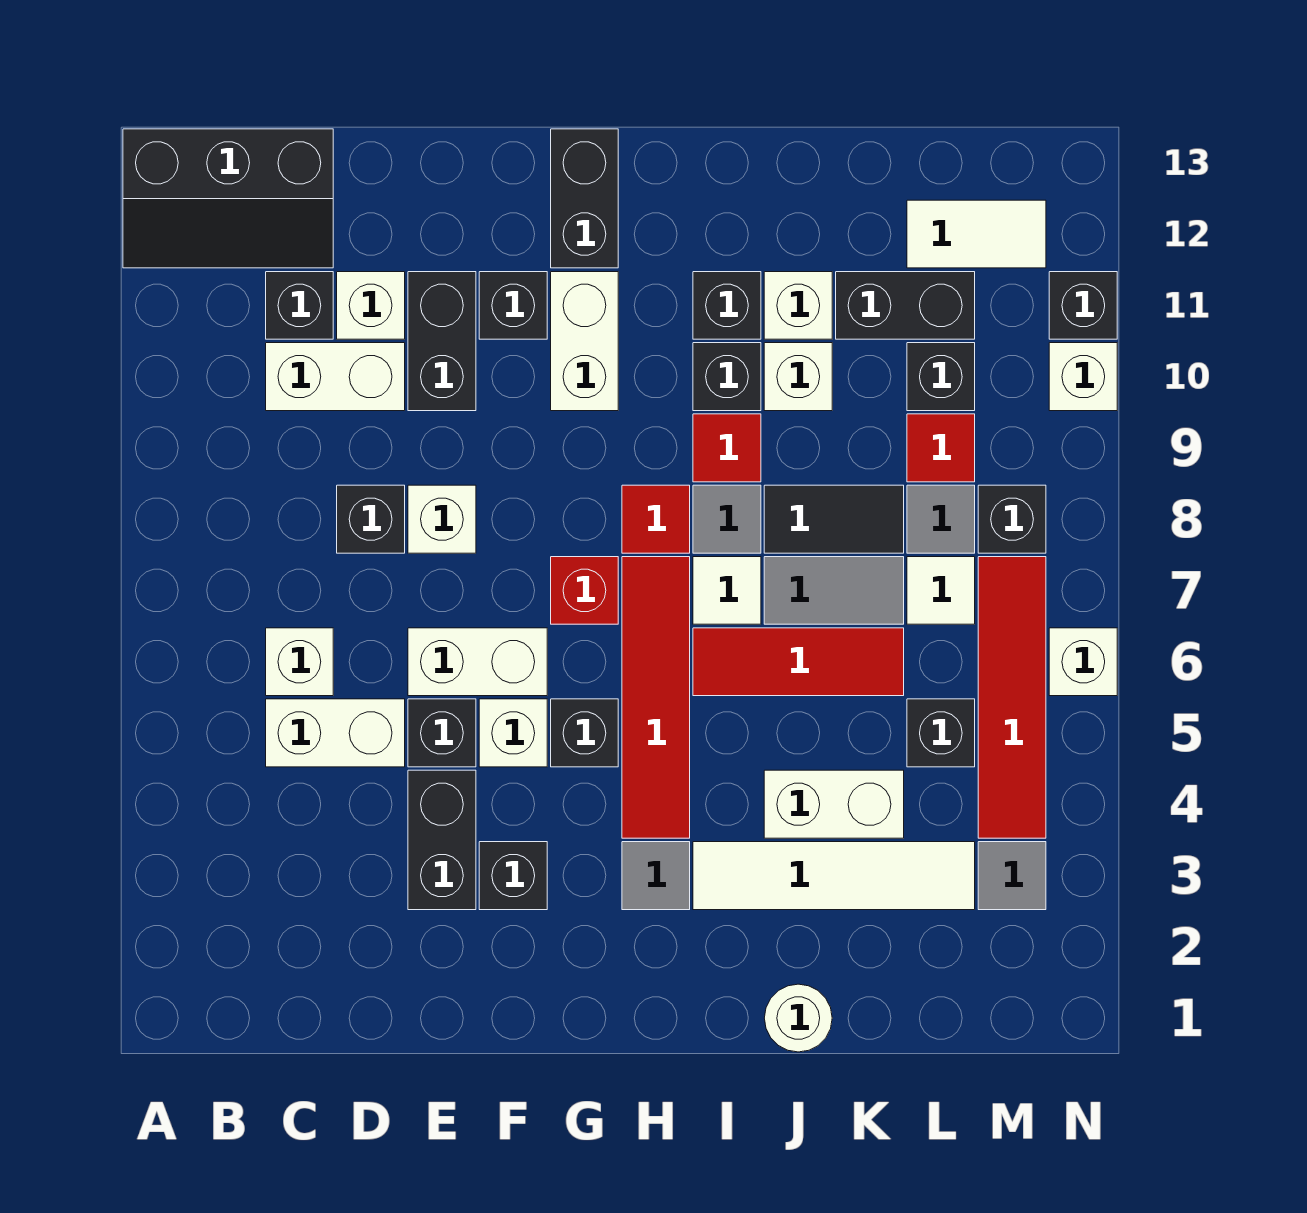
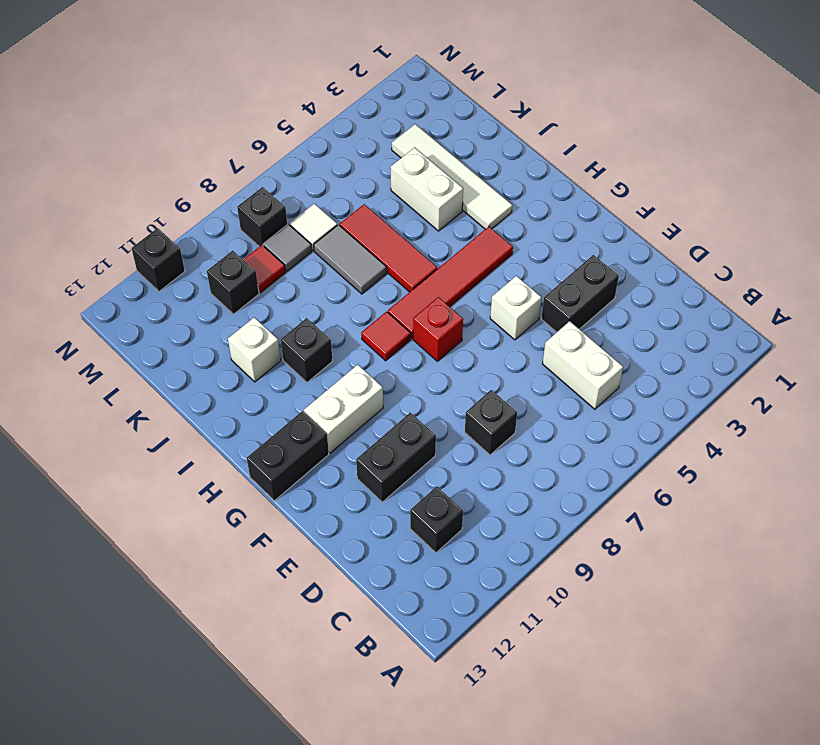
none -> black slope A12:C13 level 1 top 13
none -> white brick C6 level 1
none -> white brick C10:D10 level 1
none -> white brick D11 level 1

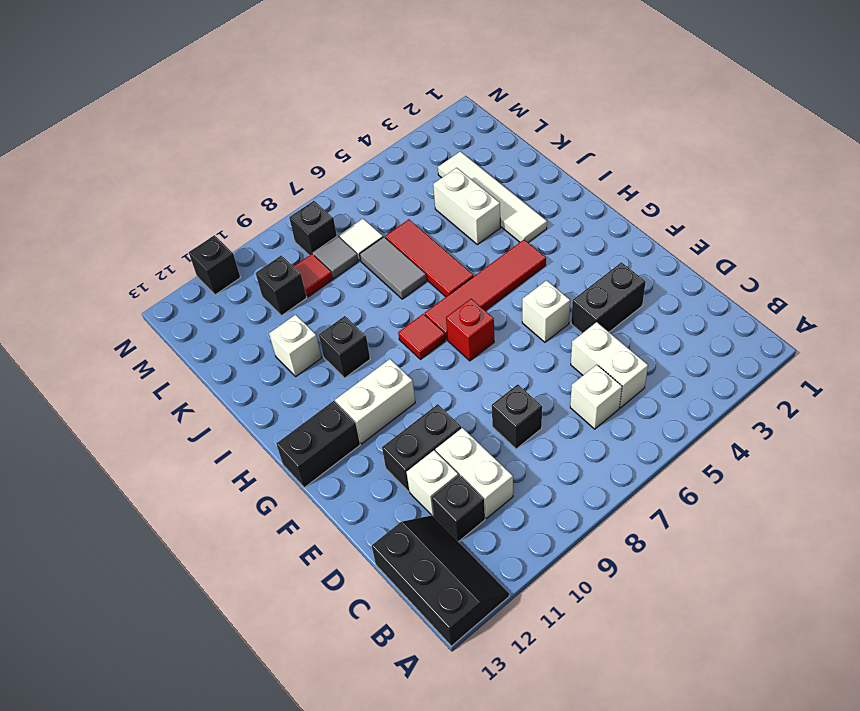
none -> black brick E5 level 1
none -> white brick E6:F6 level 1
none -> white brick E8 level 1
none -> black brick F3 level 1

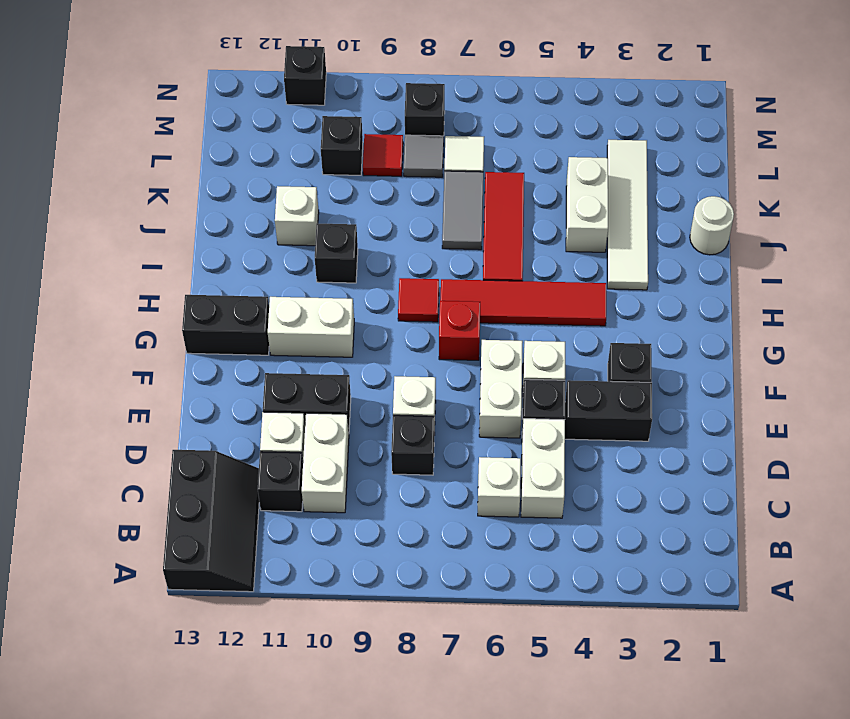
none -> black brick F11 level 1
none -> black brick G5 level 1
none -> grey tile H3 level 1
none -> white tile I7 level 1

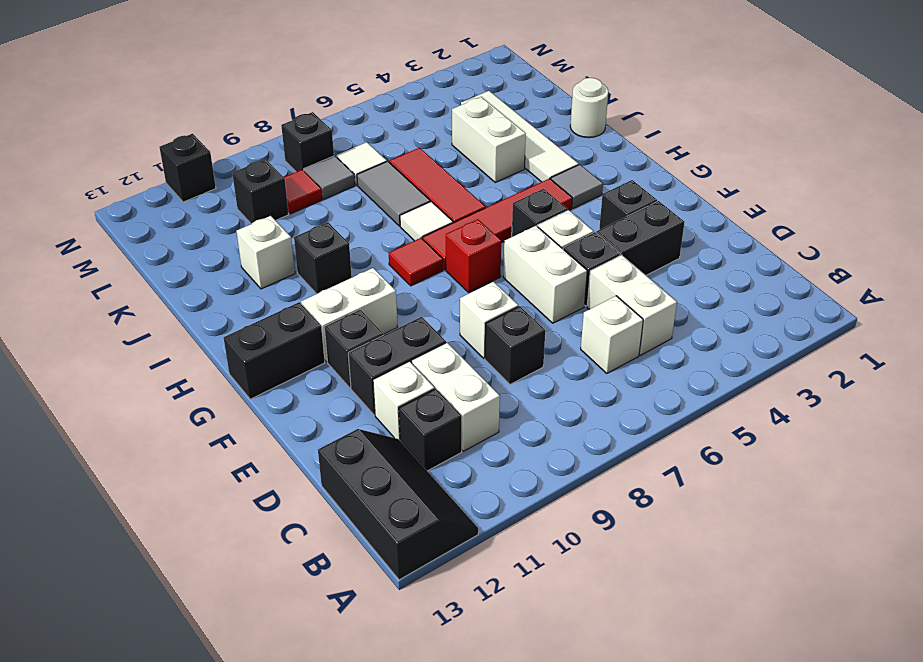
none -> grey tile I8 level 1
none -> red tile I9 level 1
none -> black brick I11 level 1
none -> black tile J8:K8 level 1

